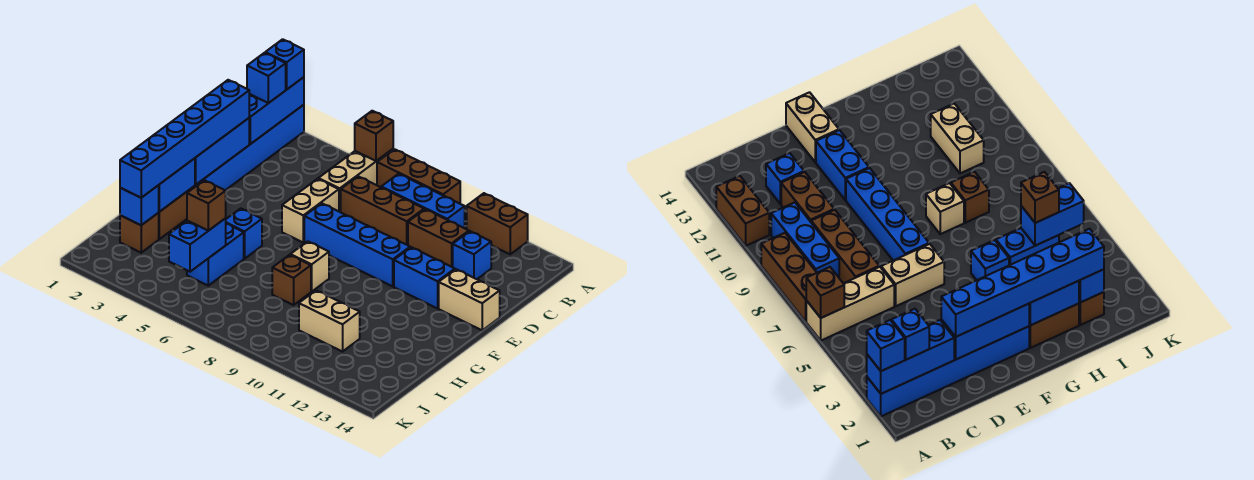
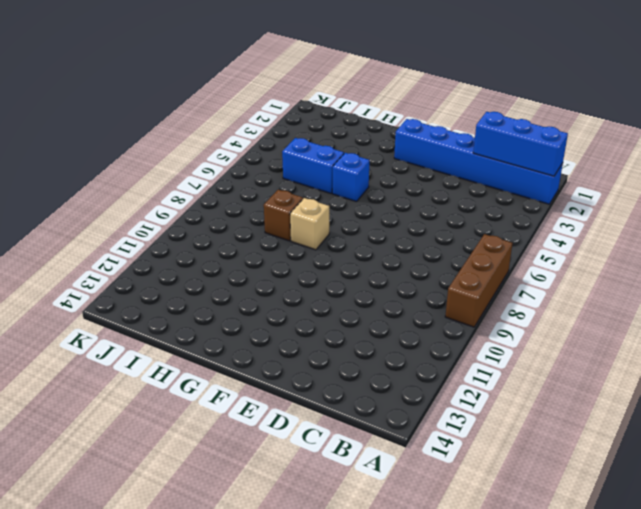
none -> tan brick A6:C6 level 1
none -> brown brick A11:A12 level 1
none -> blue brick B8:B10 level 1

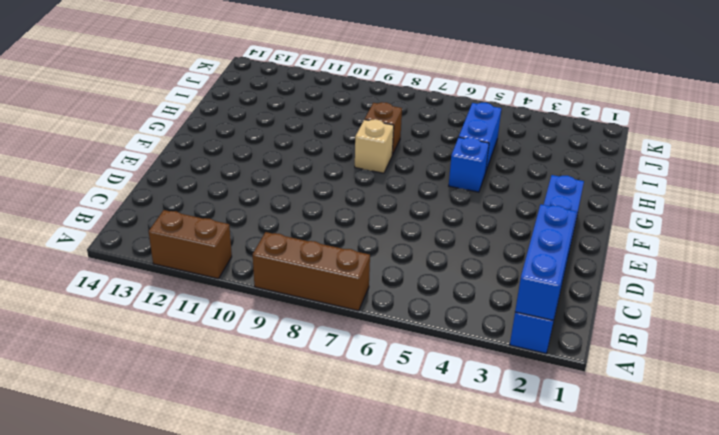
none -> tan brick A6:C6 level 1
none -> blue brick B8:B10 level 1
none -> brown brick C7:C9 level 1

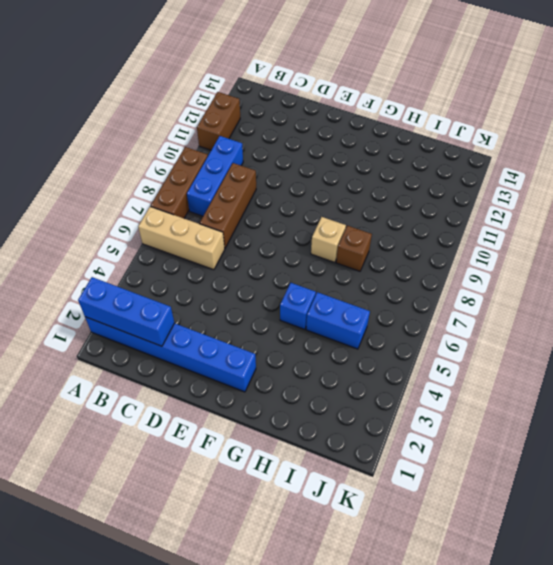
none -> brown brick C10:C11 level 1
none -> blue brick C12 level 1
none -> tan brick D6:E6 level 1

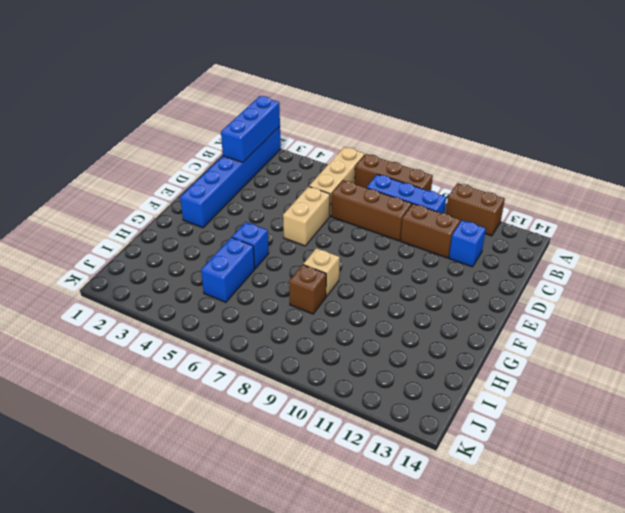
none -> blue brick E7:E10 level 1
none -> blue brick E11:E12 level 1
none -> tan brick E13:E14 level 1

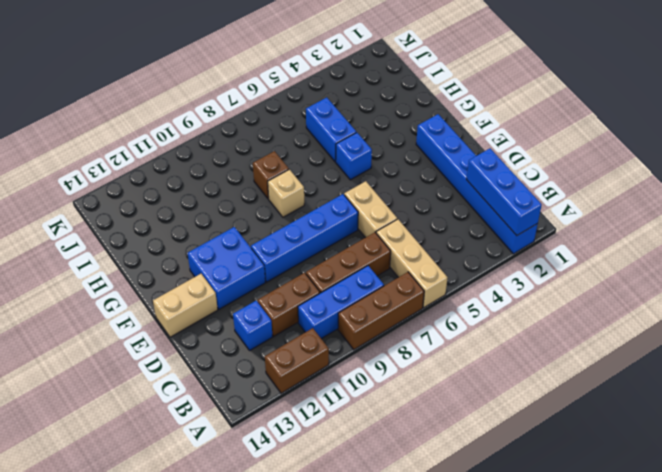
blue brick E11:F12 level 1 -> blue brick E11:E12 level 1
none -> brown brick G2:H2 level 1
none -> brown brick I2 level 1
none -> tan brick I10:I11 level 1

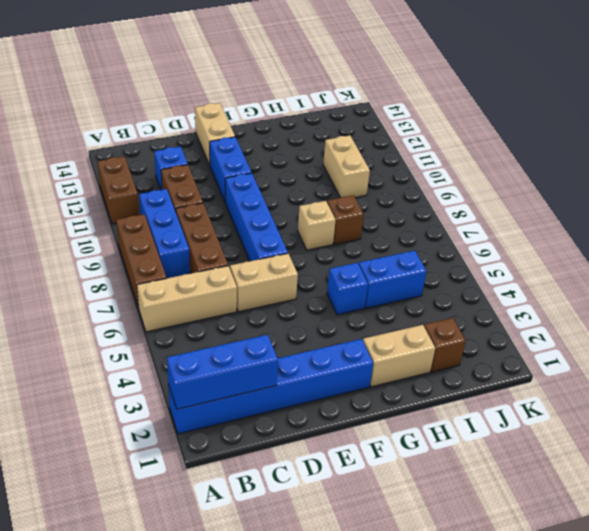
tan brick G2:H2 level 1 -> brown brick G2:H2 level 1
none -> brown brick A6 level 2
none -> blue brick D2:F2 level 2
none -> blue brick G2:H2 level 2

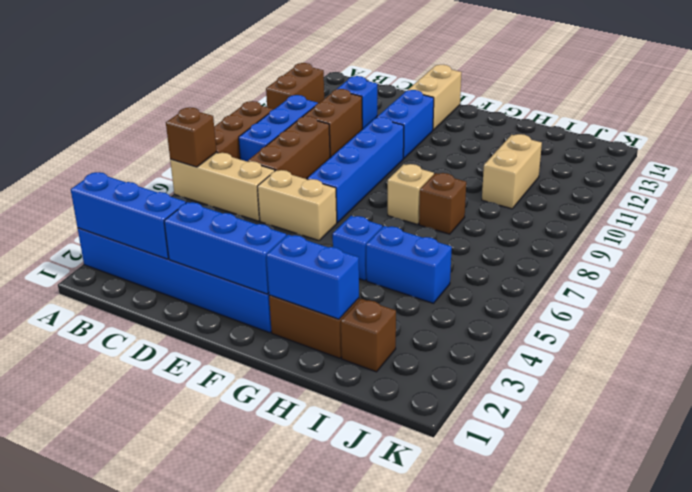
none -> blue brick I2 level 2
none -> blue brick I5:J5 level 2
none -> blue brick A2 level 3

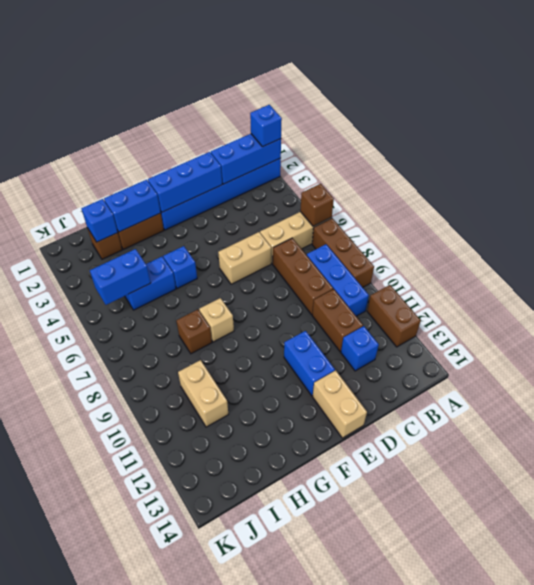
none -> blue brick E7:E10 level 1
none -> blue brick B2 level 3
none -> blue brick D2:I2 level 3

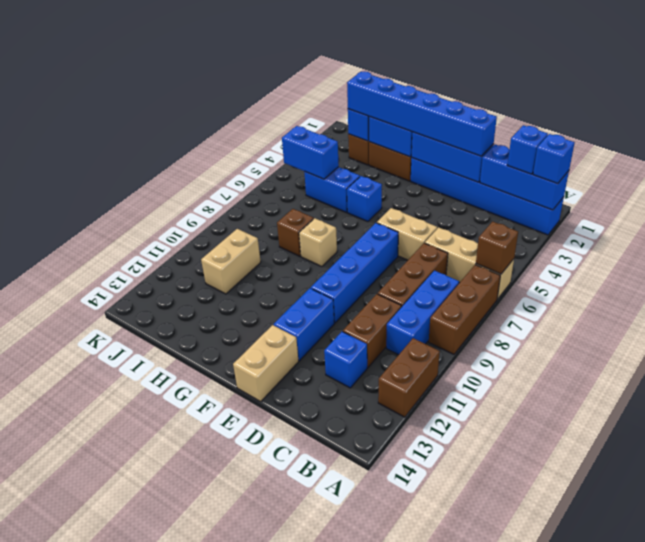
none -> brown brick I5 level 3

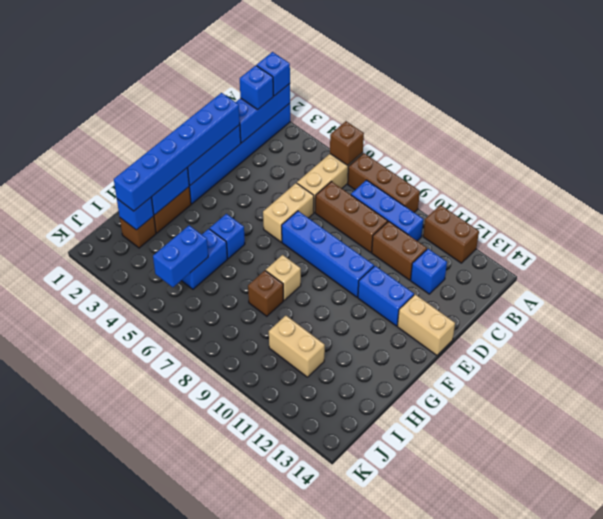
none -> brown brick I5 level 3

